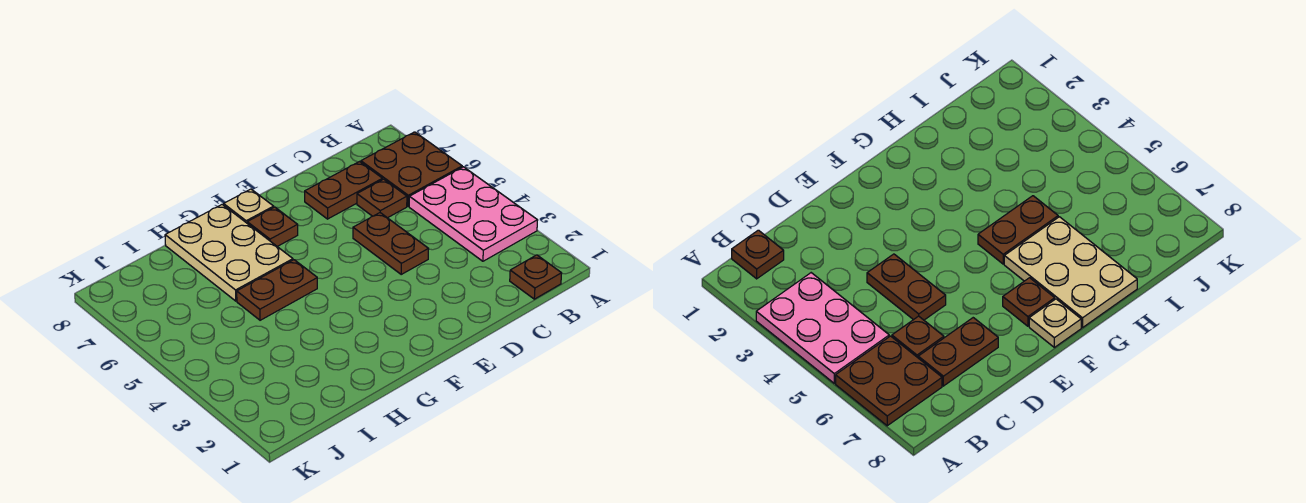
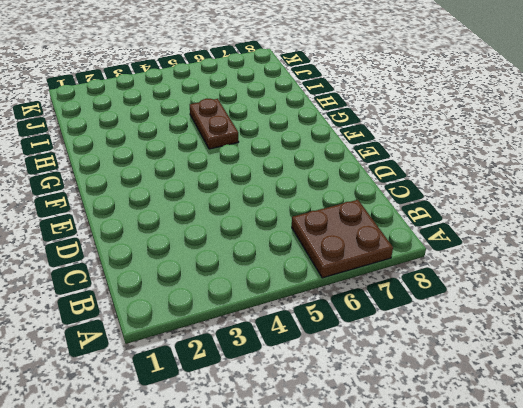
none -> pink plate A3:B5 level 1
none -> brown plate B1 level 1

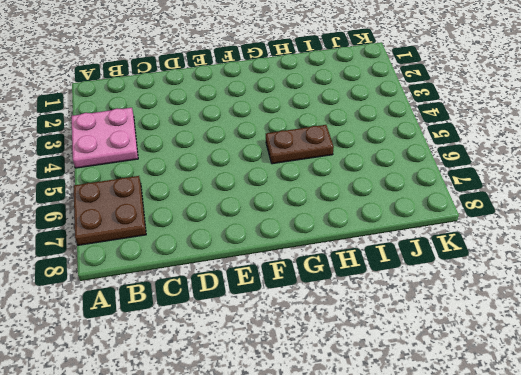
pink plate A3:B4 level 1 -> pink plate A3:B5 level 1
none -> brown plate B1 level 1
none -> brown plate C6 level 1

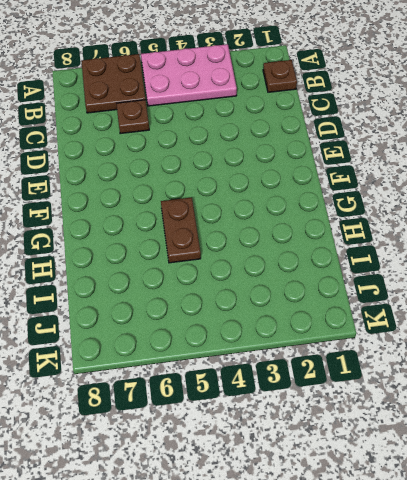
none -> brown plate C7:D7 level 1
none -> brown plate D4:D5 level 1

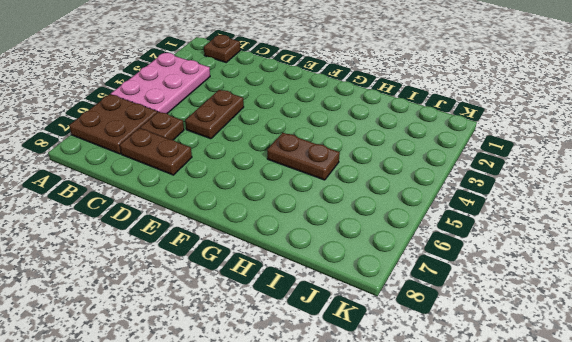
none -> brown plate F7 level 1
none -> tan plate F8 level 1

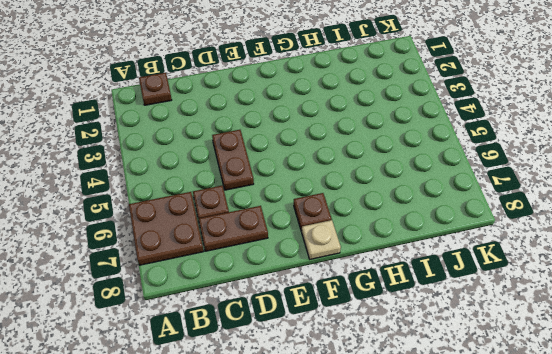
none -> pink plate A3:B5 level 1
none -> brown plate G5:H5 level 1

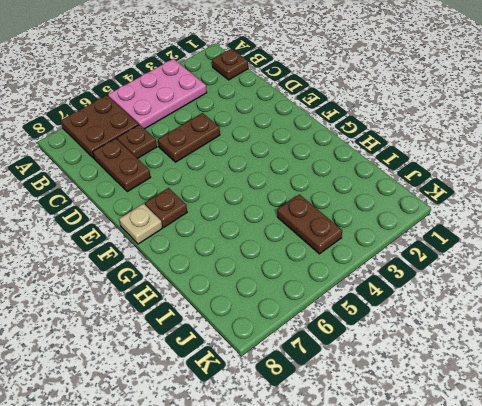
brown plate I4:J4 level 1 -> brown plate G5:H5 level 1
none -> tan plate G6:H8 level 1

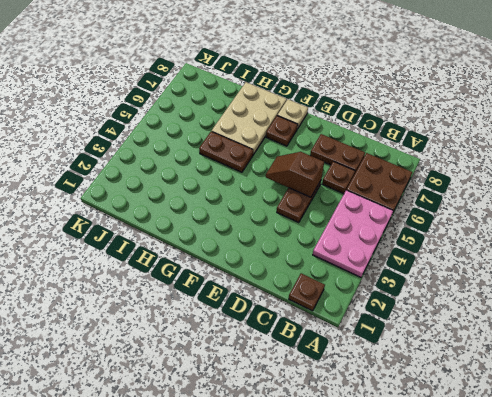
brown slope D5:E5 level 2 top D -> none

